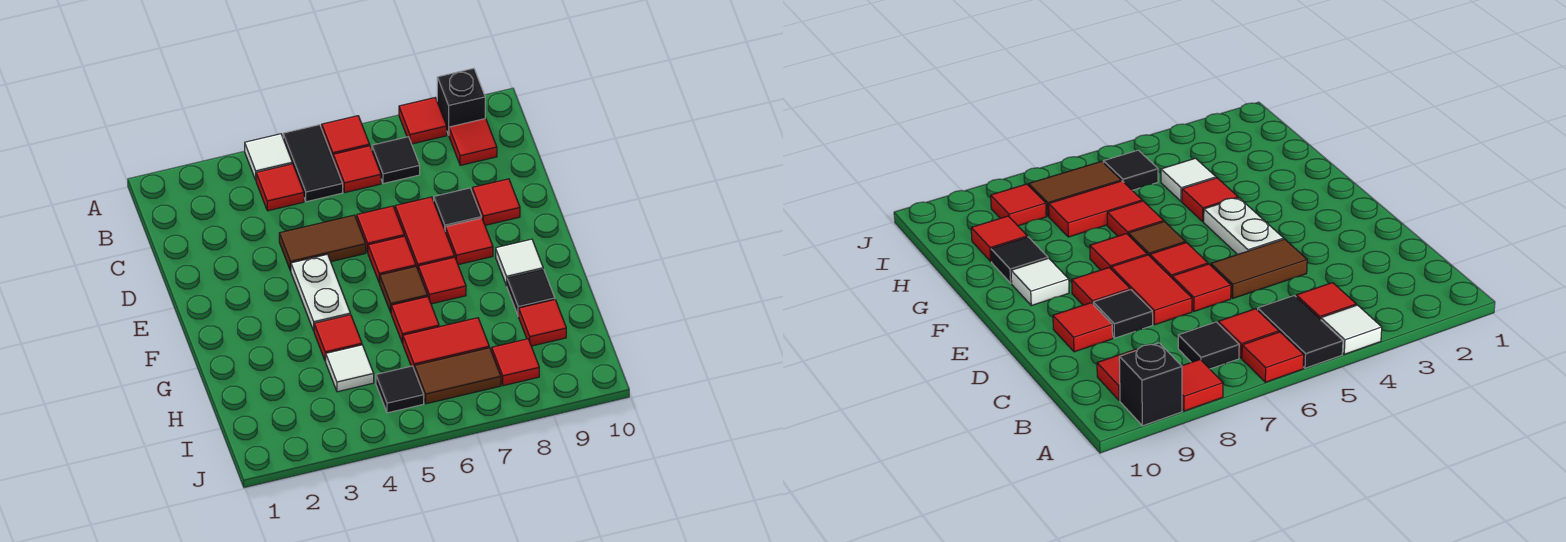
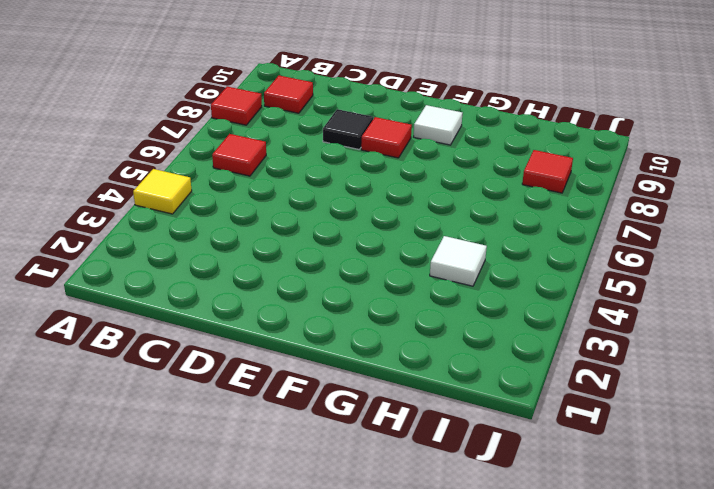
yellow tile A4 level 1 -> white tile A4 level 1
none -> black tile A5:B5 level 1
none -> red tile A6 level 1
none -> black brick A9 level 1

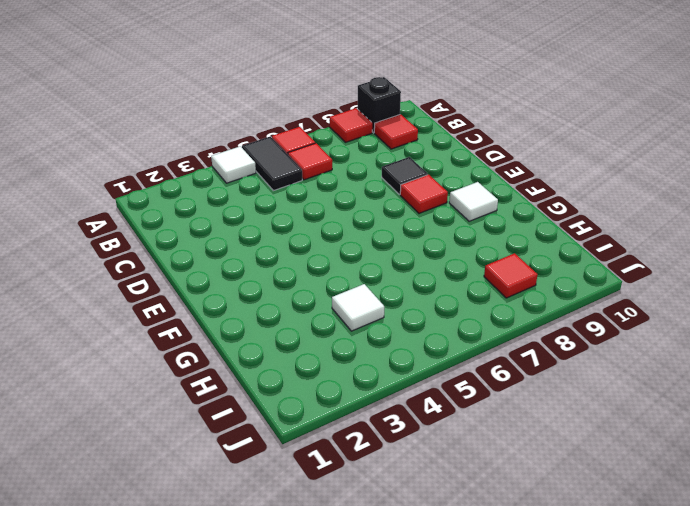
none -> red tile B4 level 1
none -> black tile B7 level 1
none -> brown tile D4:D5 level 1

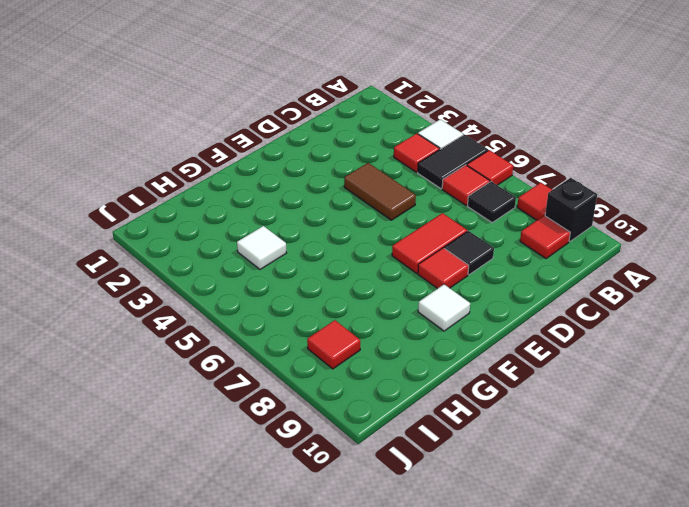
none -> red tile D6 level 1
none -> red tile D9 level 1
none -> white plate E4:F4 level 1

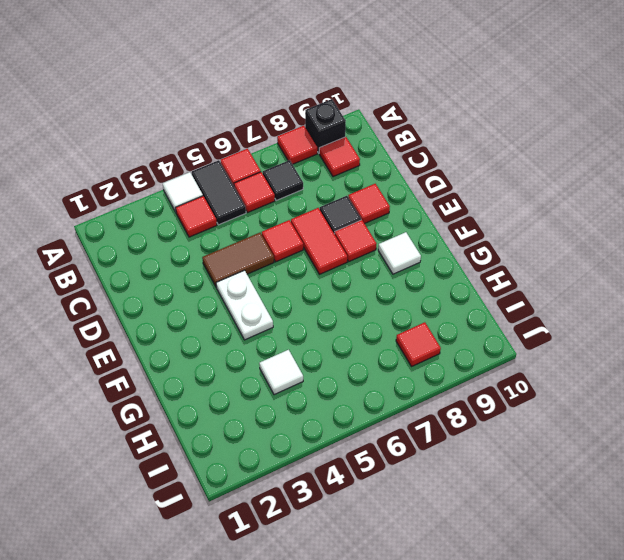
none -> red tile E6 level 1
none -> brown tile F6 level 1
none -> red tile F7 level 1

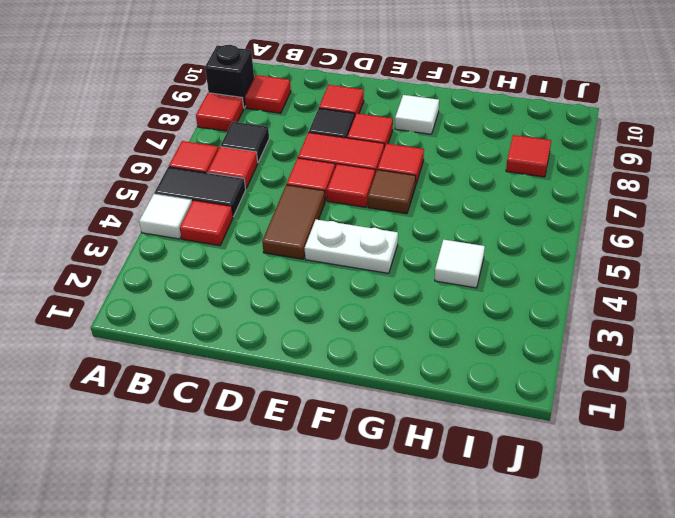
none -> red tile G4 level 1
none -> red tile G6 level 1
none -> black tile G9 level 1

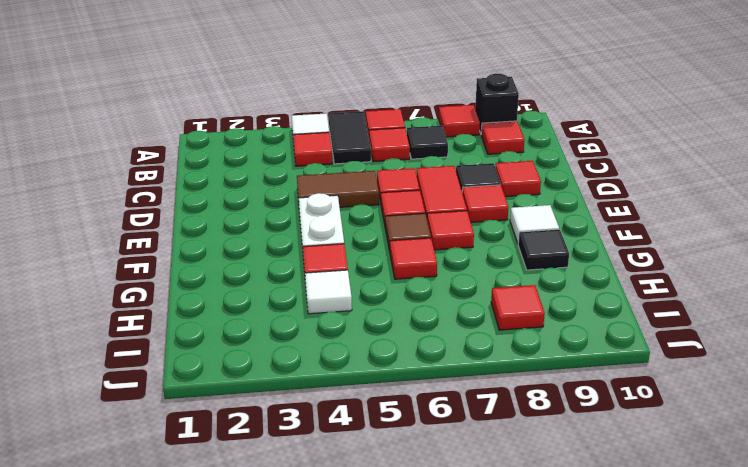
none -> red tile H6:H7 level 1
none -> red tile H9 level 1
none -> black tile I5 level 1

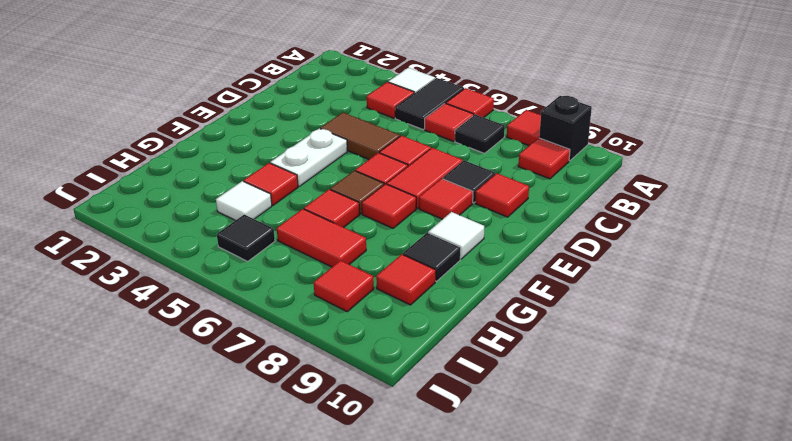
none -> brown tile I6:I7 level 1

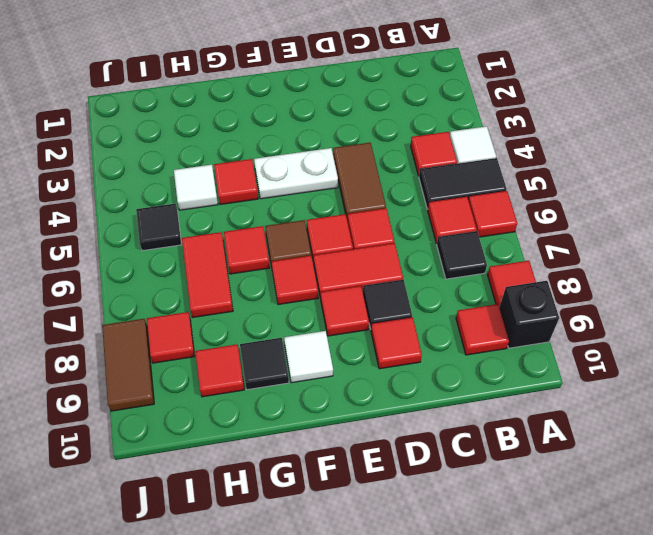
brown tile J8:J9 level 1 -> brown tile I6:I7 level 1

